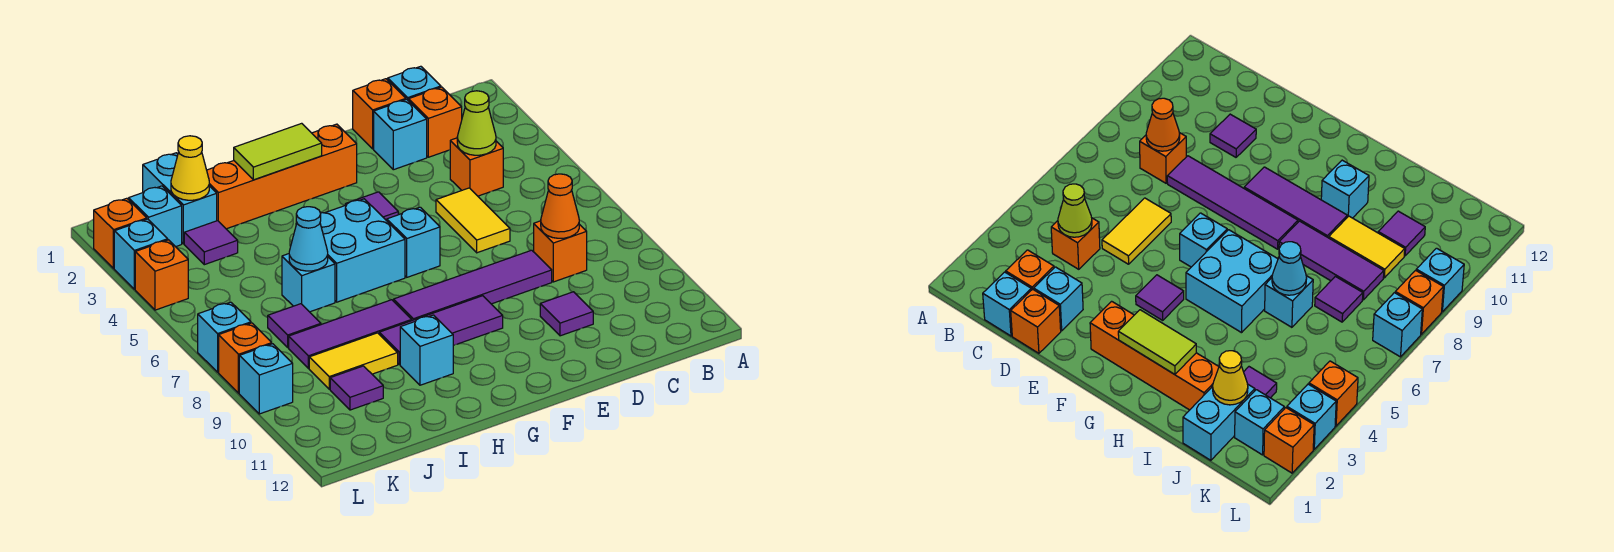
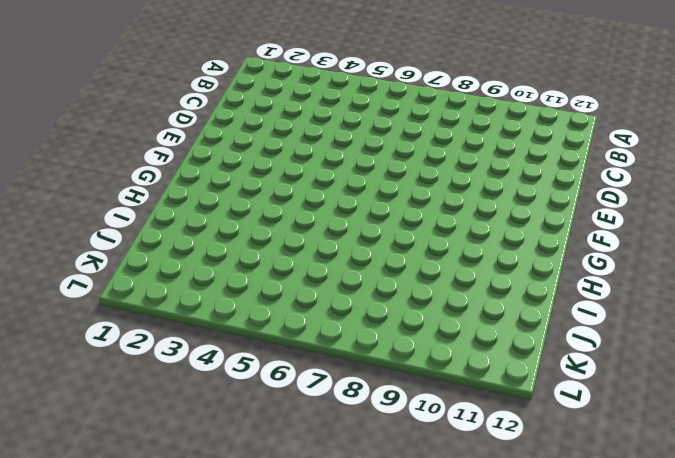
none -> cyan brick C1 level 1
none -> orange brick C2 level 1
none -> orange brick C4 level 1
none -> orange brick C8 level 1

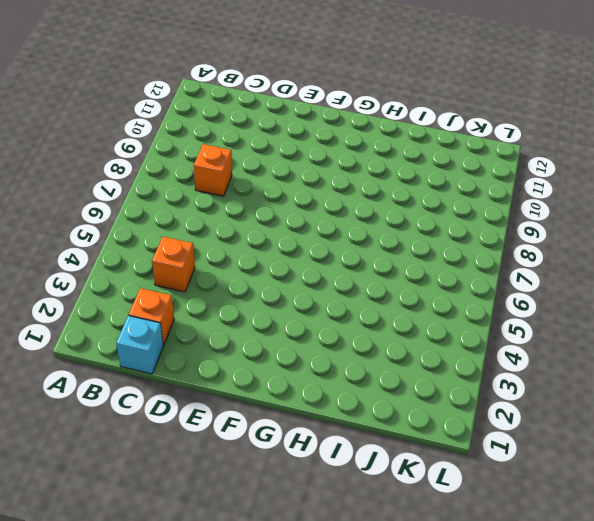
none -> orange brick D1 level 1
none -> cyan brick D2 level 1
none -> yellow tile D5:D6 level 1
none -> purple tile D8:G8 level 1

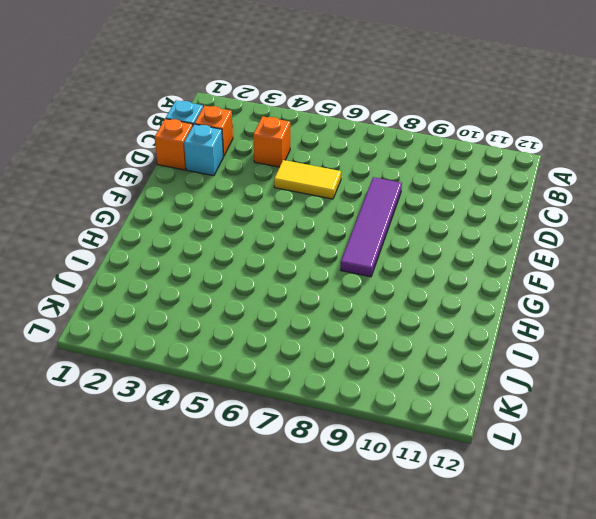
none -> orange brick C8 level 1
none -> purple tile D10 level 1
none -> orange brick F2:I2 level 1
none -> purple tile F4 level 1

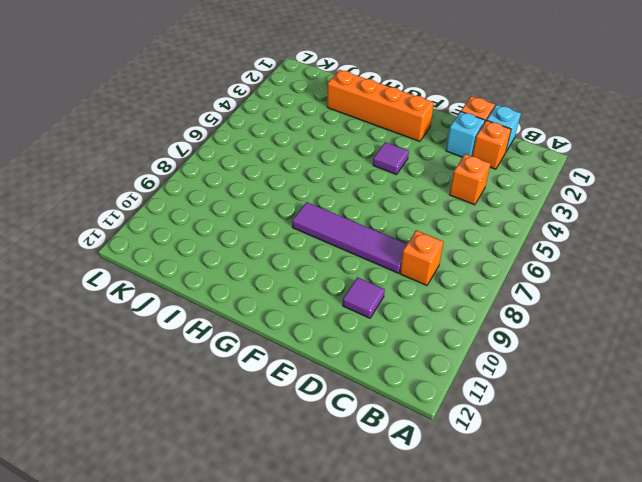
none -> yellow tile D5:D6 level 1
none -> cyan brick F6 level 1
none -> purple tile F9:H9 level 1
none -> cyan brick G5:H6 level 1

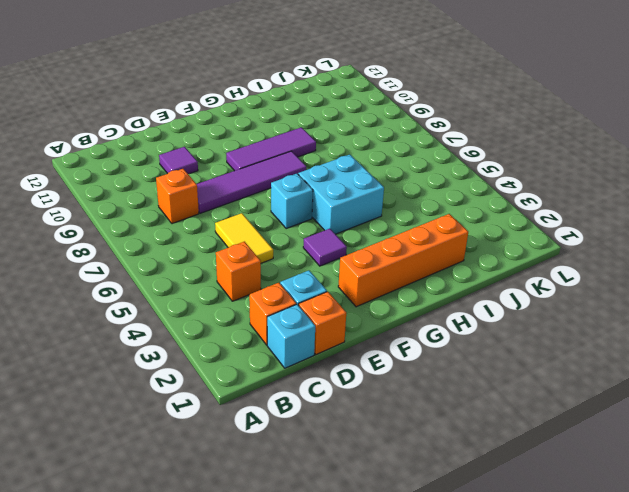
none -> purple tile H8:J8 level 1
none -> cyan brick H10 level 1
none -> cyan brick I6 level 1
none -> yellow tile I9:J9 level 1

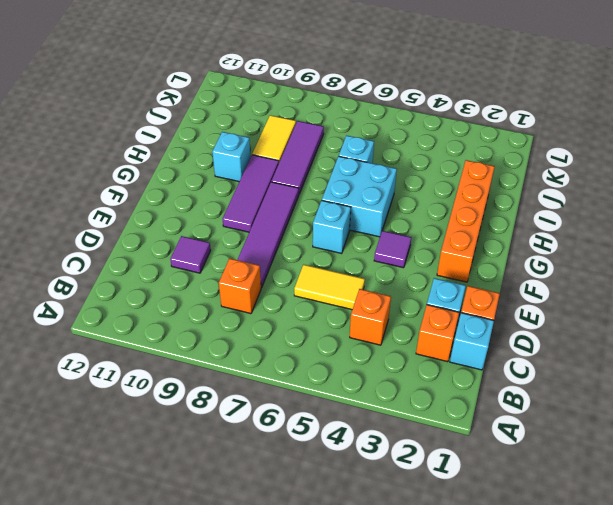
none -> cyan brick J1:J2 level 1
none -> purple tile J3 level 1
none -> purple tile J7 level 1
none -> purple tile J10 level 1

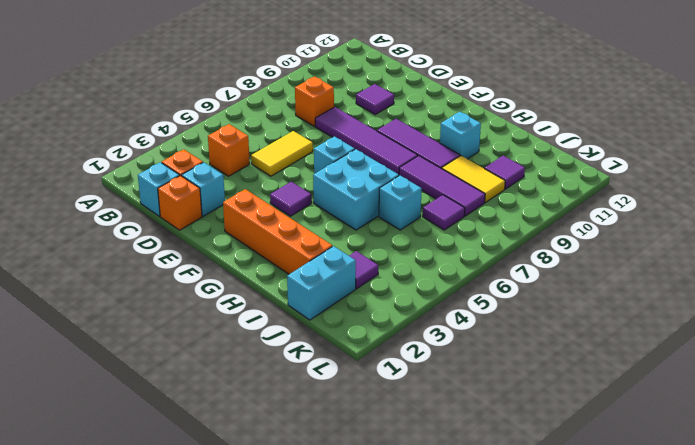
none -> cyan brick K2 level 1
none -> orange brick L2 level 1
none -> cyan brick L3 level 1
none -> orange brick L4 level 1

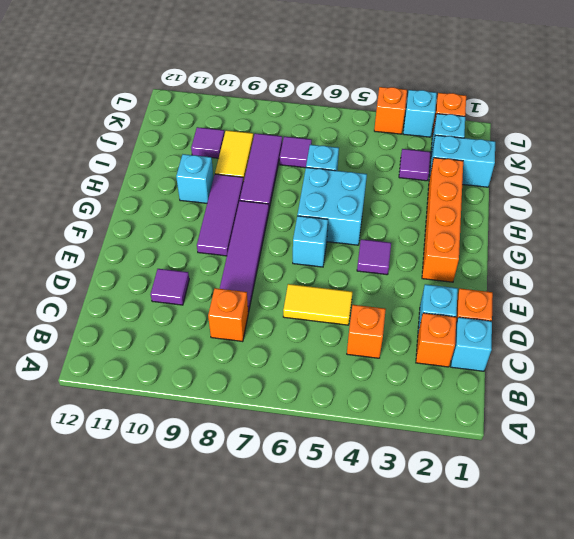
none -> cyan brick L7 level 1
none -> orange brick L8 level 1
none -> cyan brick L9 level 1
none -> lime cone C4 level 2

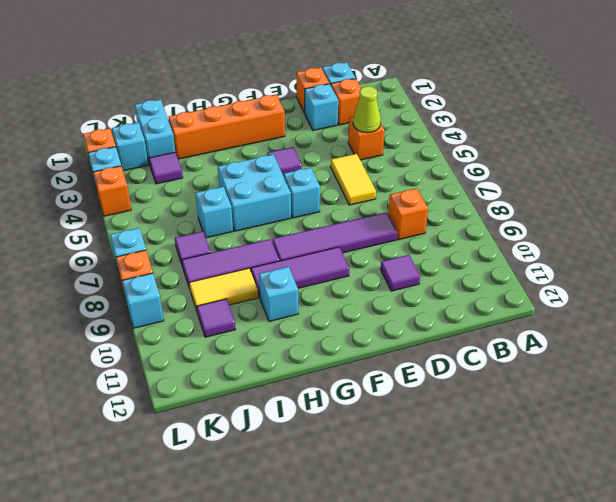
none -> orange cone C8 level 2
none -> lime tile G2:H2 level 2
none -> cyan cone I6 level 2
none -> yellow cone J2 level 2

